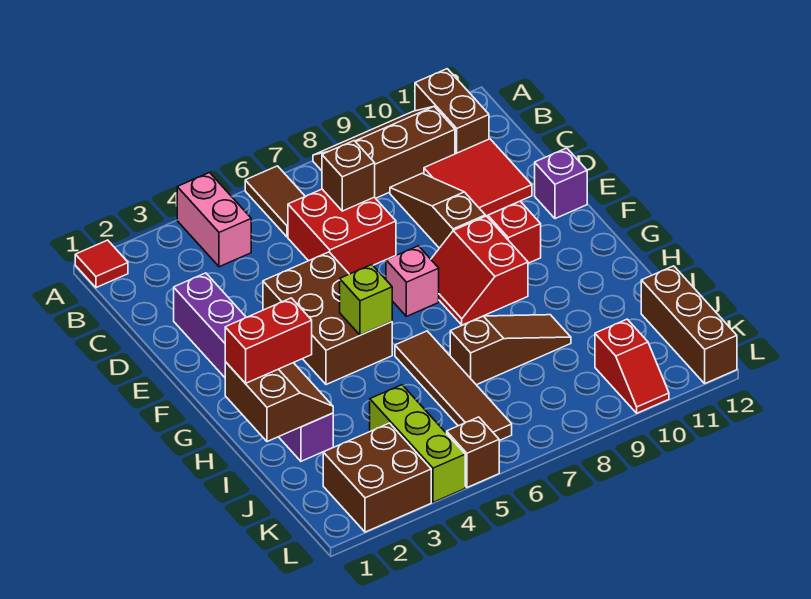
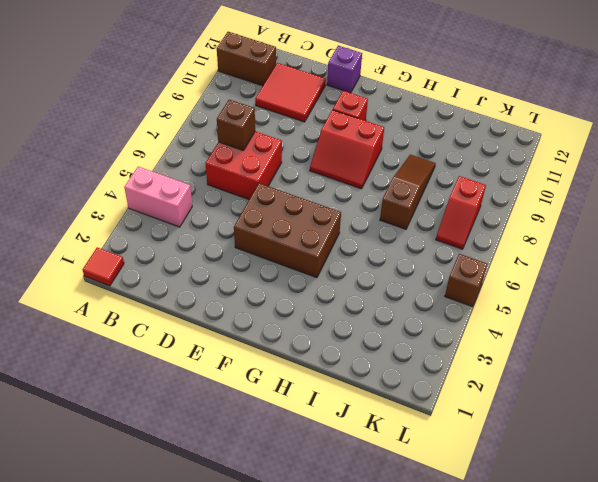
red slope K7:K8 level 1 top 8 -> red slope K10:L10 level 1 top K
none -> brown tile A6:B6 level 1
none -> brown slope A8:B10 level 1 top B
none -> brown slope C9:E9 level 1 top E

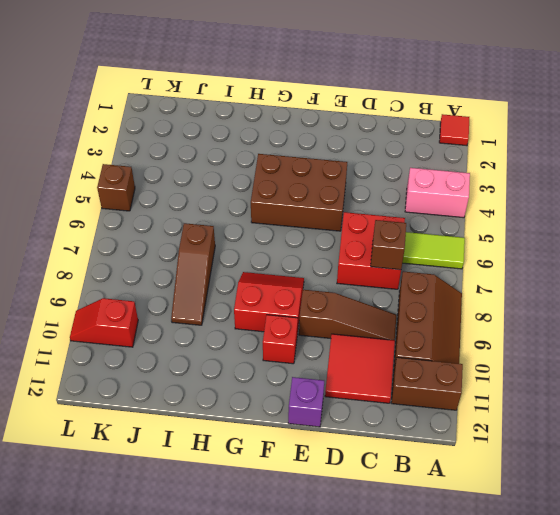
lime tile A6:B6 level 1 -> brown tile A6:B6 level 1
none -> purple brick D2:I2 level 1
none -> pink brick F7 level 1
none -> brown tile H6:K6 level 1

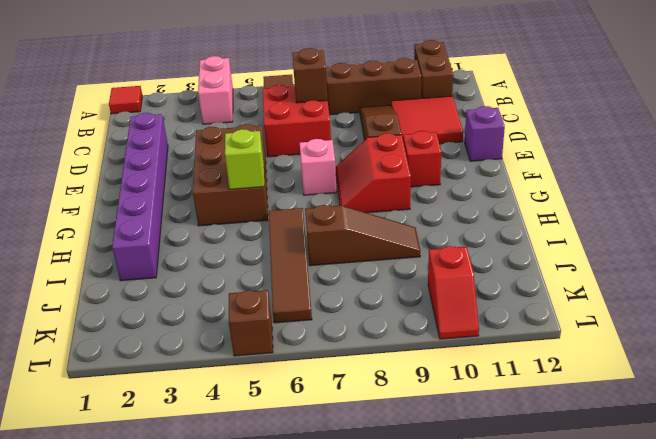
none -> lime brick J4:L4 level 1
none -> brown brick J12:L12 level 1
none -> brown brick K2:L3 level 1

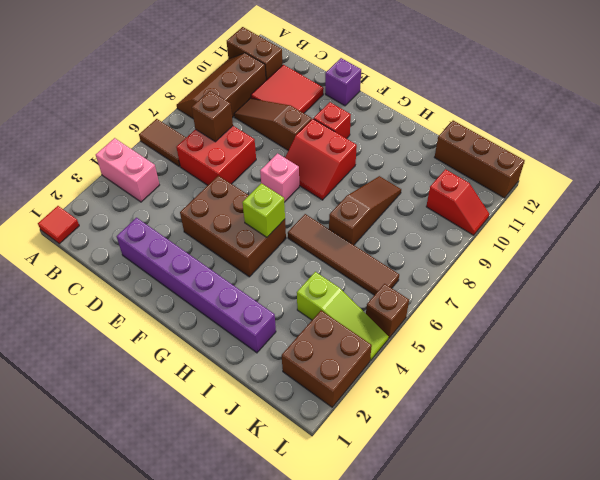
lime slope J4:L4 level 1 top J -> lime brick J4:L4 level 1
none -> brown slope H1:I2 level 2 top 1
none -> red brick H1:H2 level 3

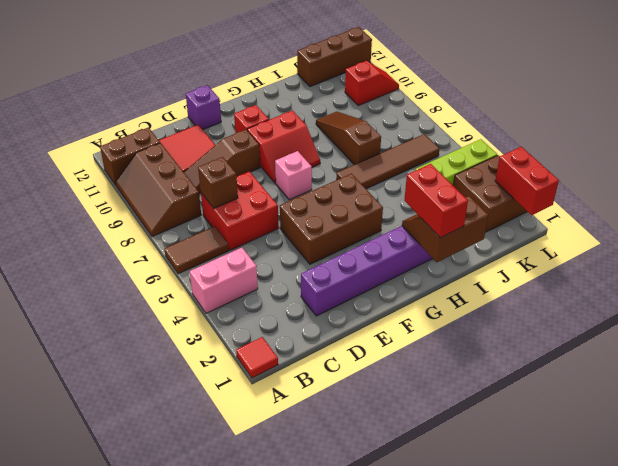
red brick L1:L2 level 2 -> none
none -> brown brick L5 level 1
none -> lime brick G5 level 2

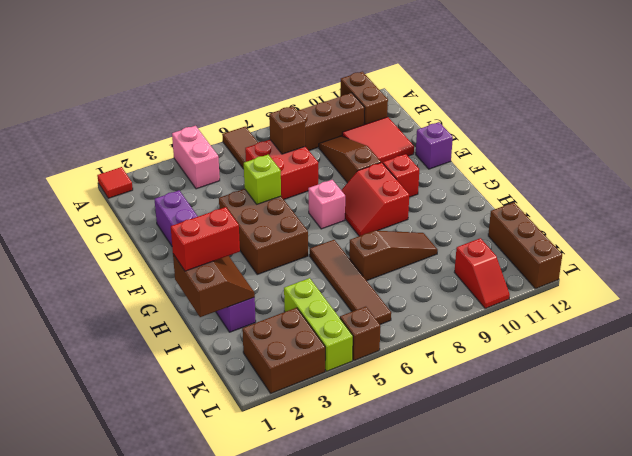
lime brick E5 level 2 -> lime brick G5 level 2

